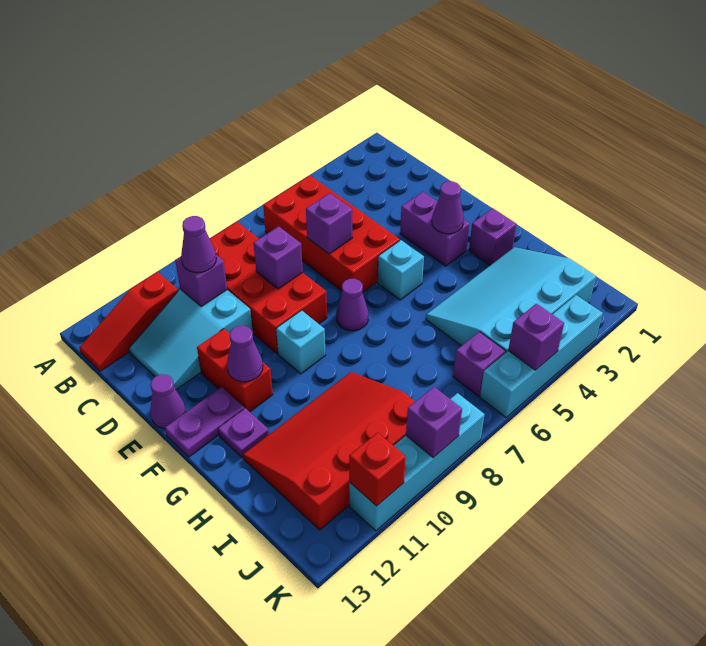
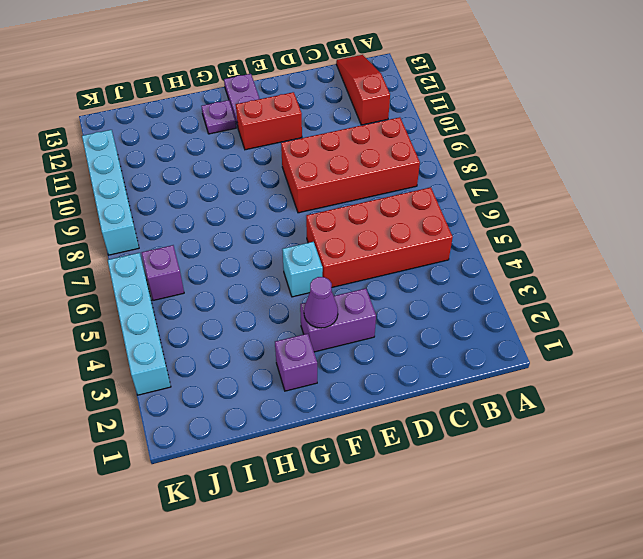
none -> cyan slope C10:D12 level 1 top 10
none -> purple cone E13 level 1
none -> purple cone F7 level 1

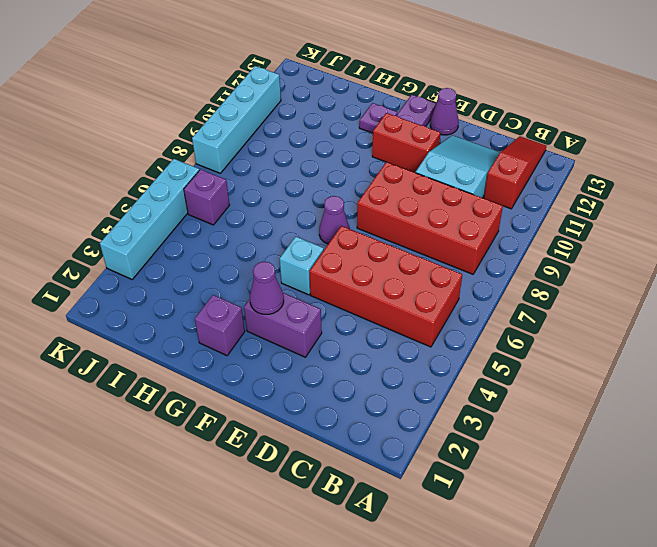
none -> cyan brick F9 level 1
none -> cyan slope H2:J5 level 1 top J
none -> red slope H9:J12 level 1 top J

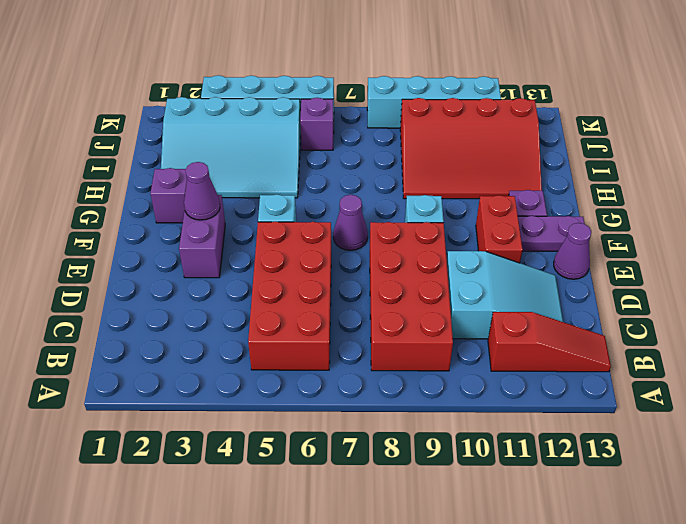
none -> purple brick C10 level 2
none -> purple brick D6 level 2
none -> purple brick D8 level 2

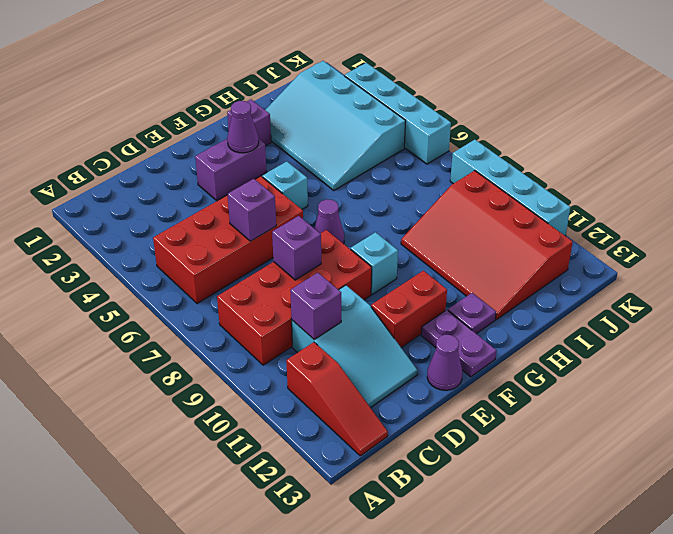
none -> purple brick J6 level 1
none -> purple cone F11 level 2
none -> purple brick K5 level 2

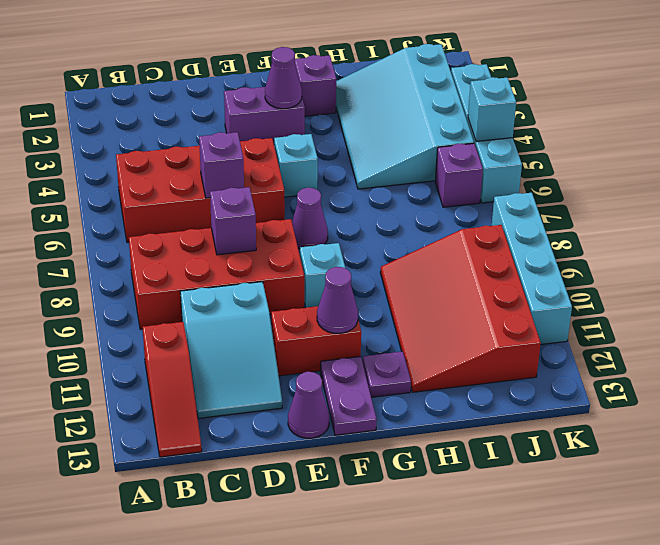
cyan brick K5 level 2 -> purple brick K5 level 2
none -> purple brick C10 level 2
none -> purple brick K9 level 2
none -> red brick K11 level 2

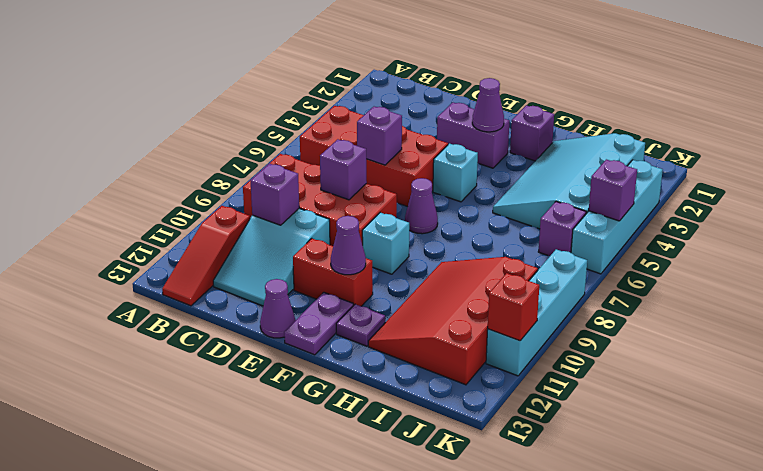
none -> purple brick K9 level 2
none -> purple cone C10 level 3

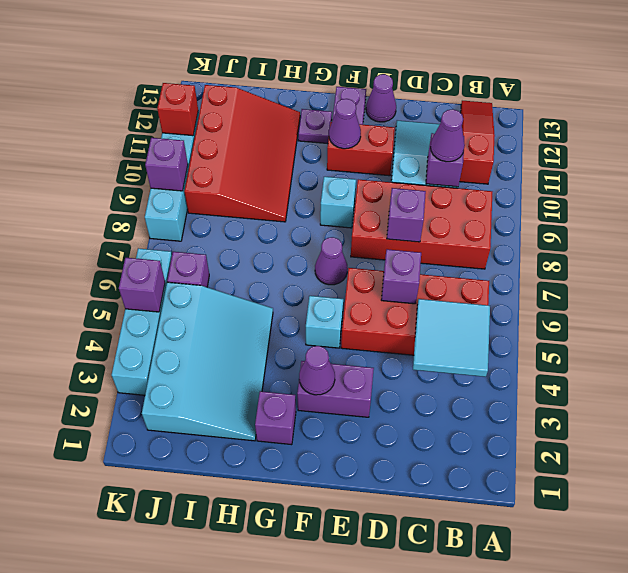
cyan tile B4:C5 level 2 -> none

